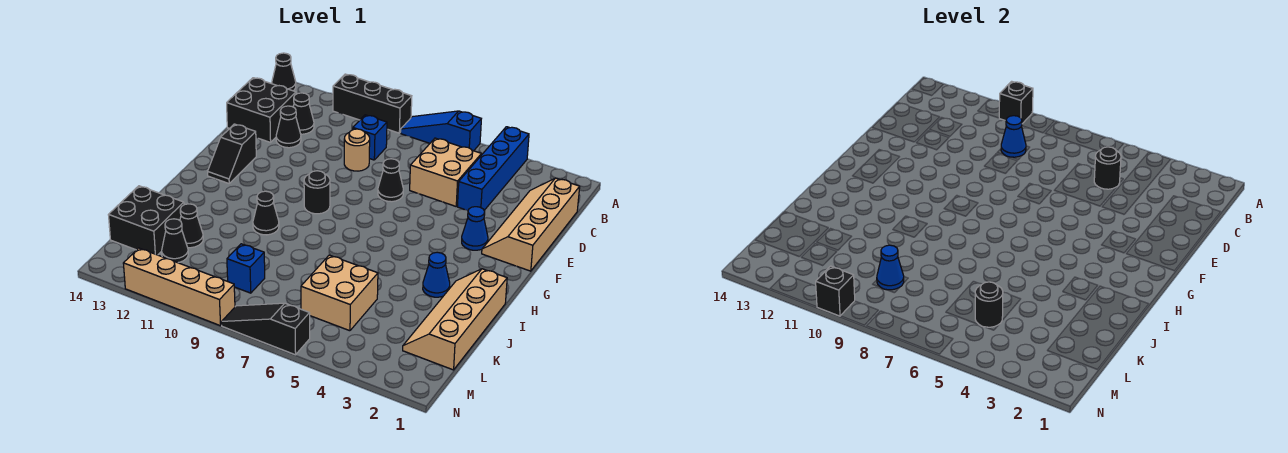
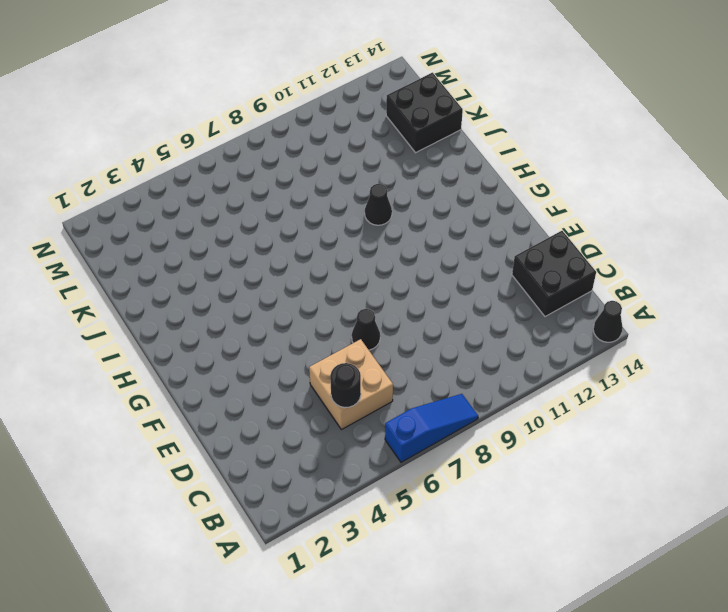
none -> blue brick A4:D4 level 1
none -> black brick A9:A11 level 1
none -> tan slope C1:F2 level 1 top 1
none -> blue brick C9 level 1

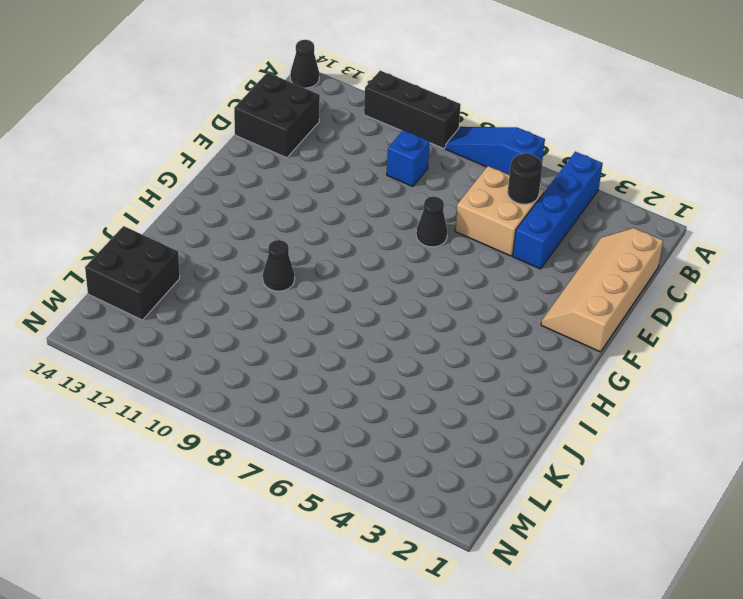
none -> black cone C12 level 1
none -> tan round brick D9 level 1
none -> black cone D12 level 1
none -> blue cone F3 level 1

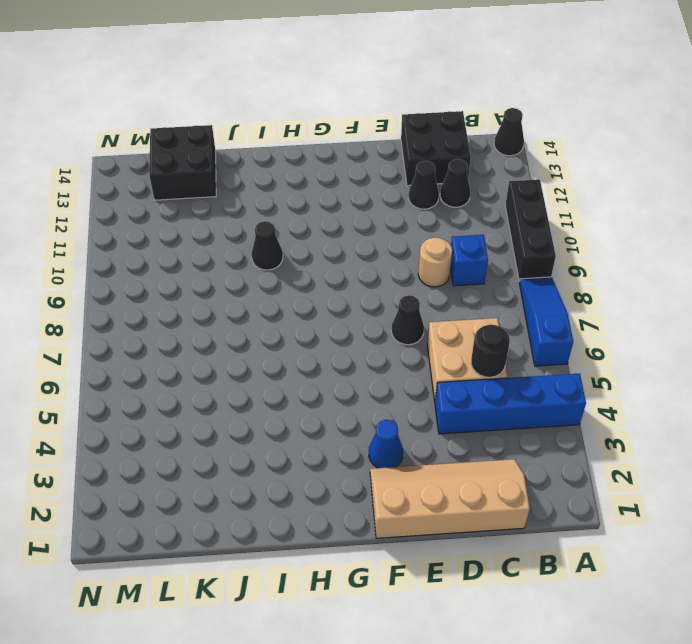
none -> black slope F13:G13 level 1 top F
none -> black round brick G9 level 1
none -> tan slope I1:L2 level 1 top 1
none -> blue cone I3 level 1

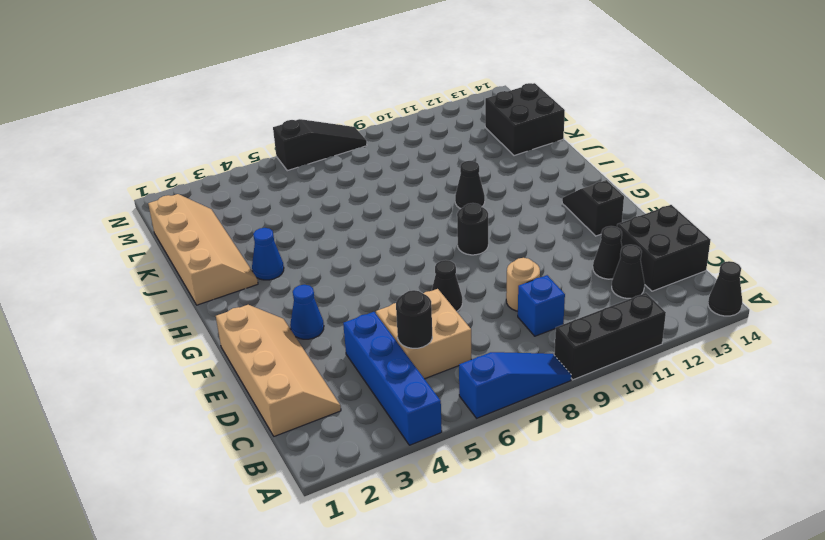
none -> tan brick K5:L6 level 1
none -> black cone K12 level 1
none -> blue brick L9 level 1
none -> black cone L12 level 1

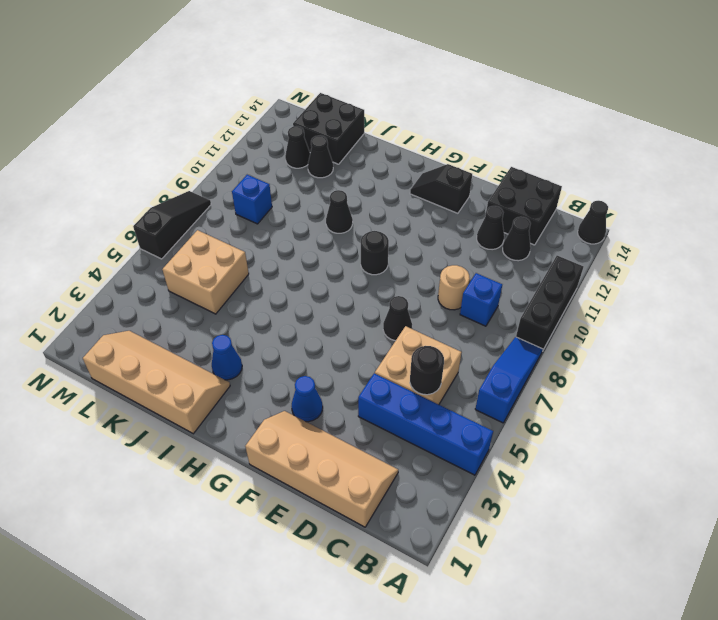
none -> tan brick N9:N12 level 1
none -> black brick A10 level 2
none -> blue cone C9 level 2
none -> black round brick L5 level 2

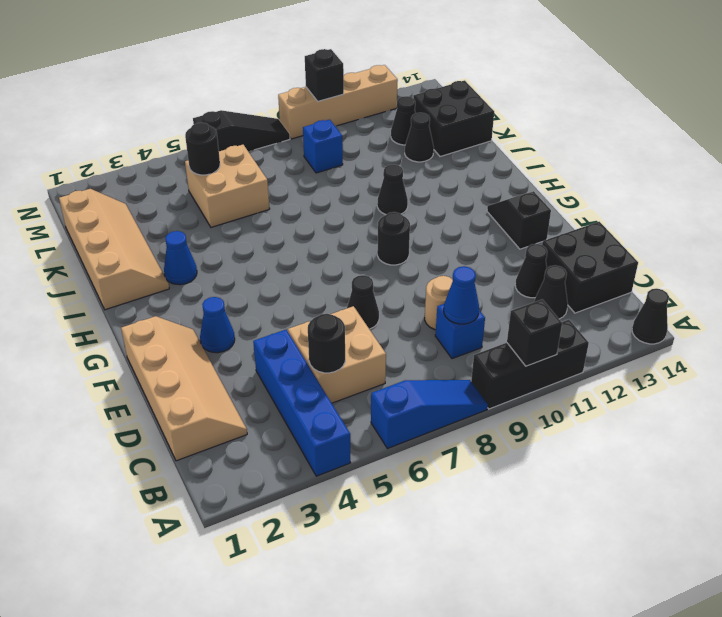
none -> blue cone L9 level 2

